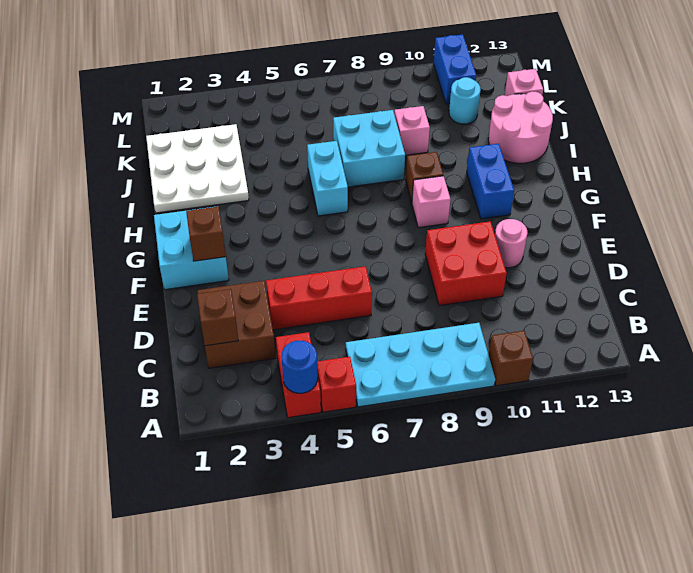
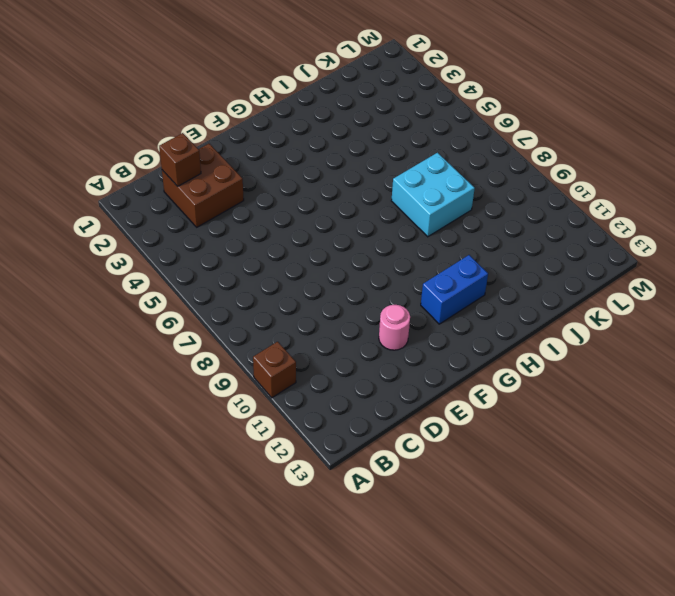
none -> red brick A4:B4 level 1
none -> red brick A5 level 1
none -> cyan plate A6:B9 level 1

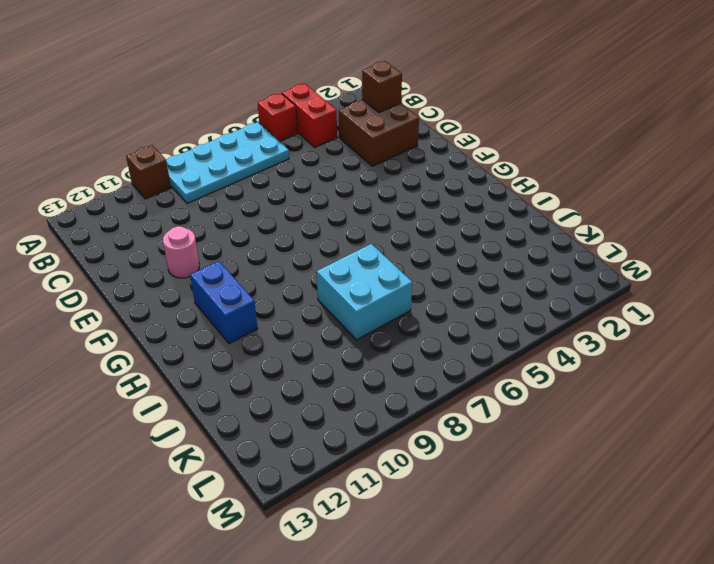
none -> red brick D4:D6 level 1
none -> red brick D9:E10 level 1
none -> cyan brick F1:G2 level 1

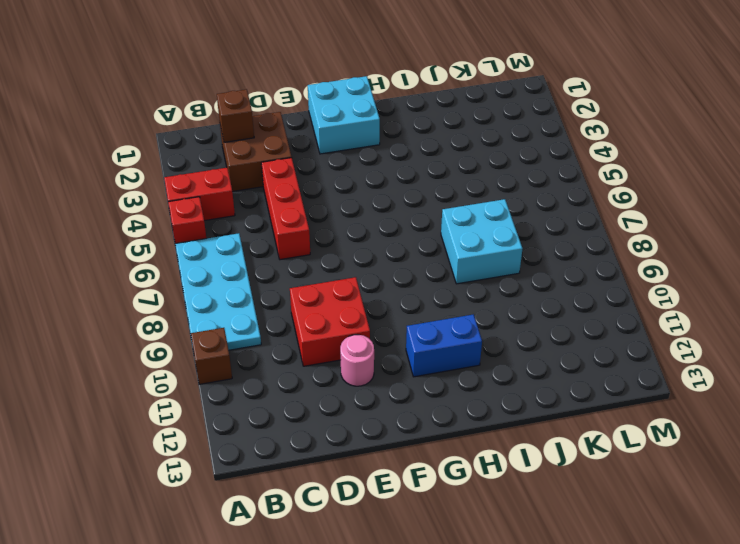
none -> pink brick G9 level 1
none -> cyan brick H6:I6 level 1
none -> brown brick H9 level 1

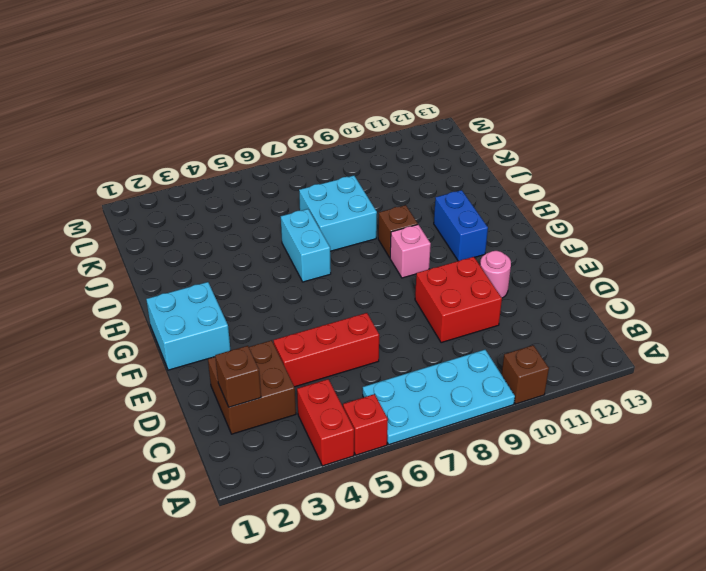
none -> white plate I1:K3 level 1
none -> pink round brick I12:J13 level 1
none -> pink brick J9 level 1

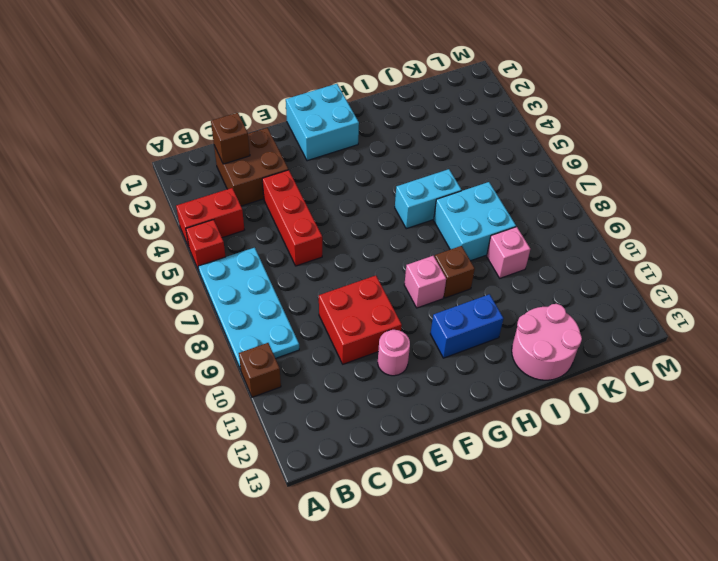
none -> white plate I1:K3 level 1
none -> cyan round brick K11 level 1
none -> pink brick K13 level 1

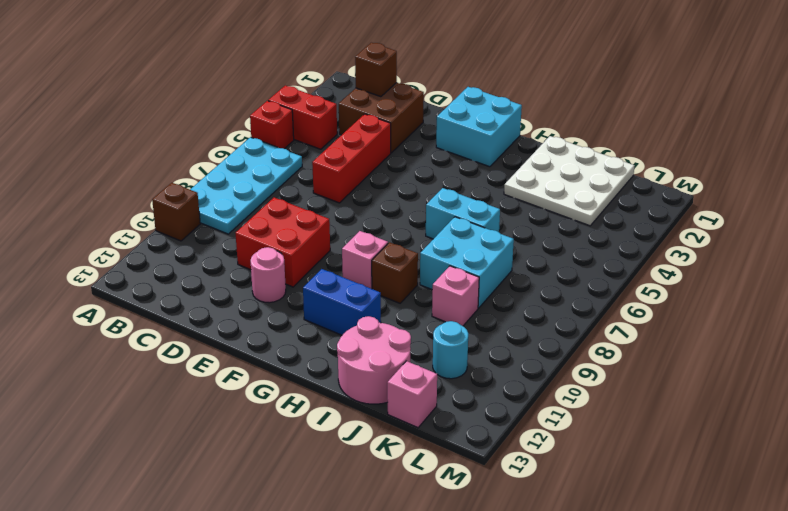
none -> blue brick L11:M11 level 1
none -> blue round brick A4 level 2
none -> brown brick F2 level 2

